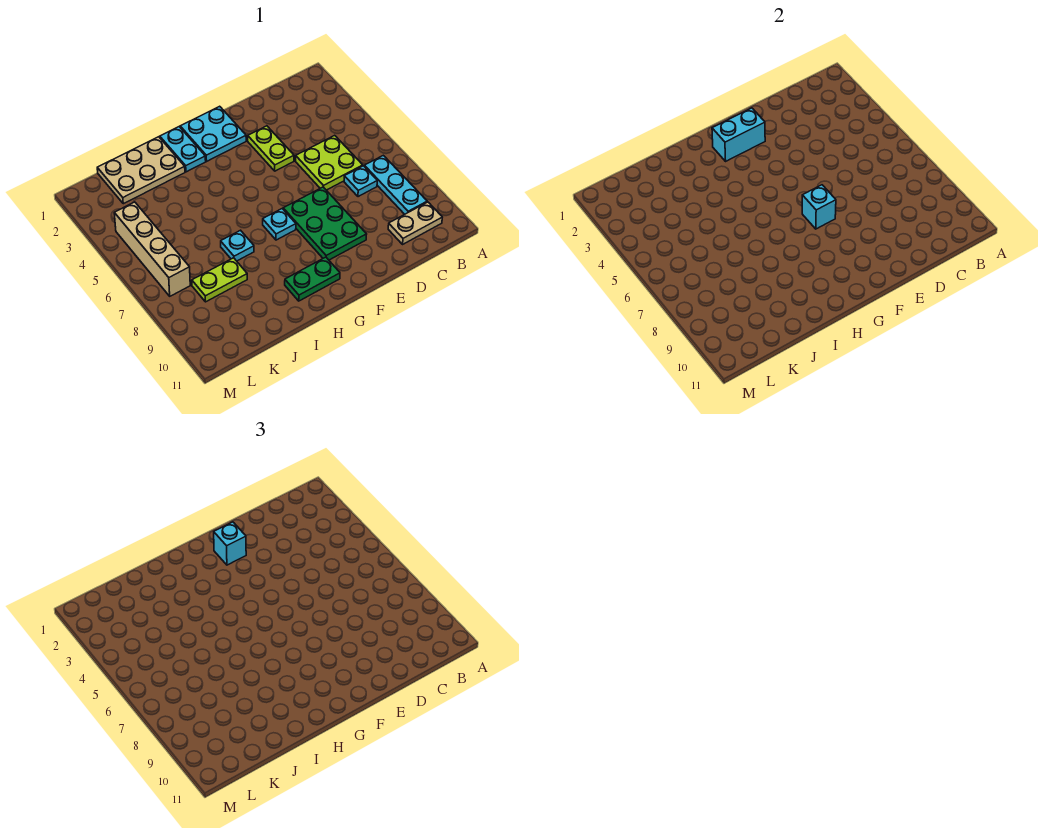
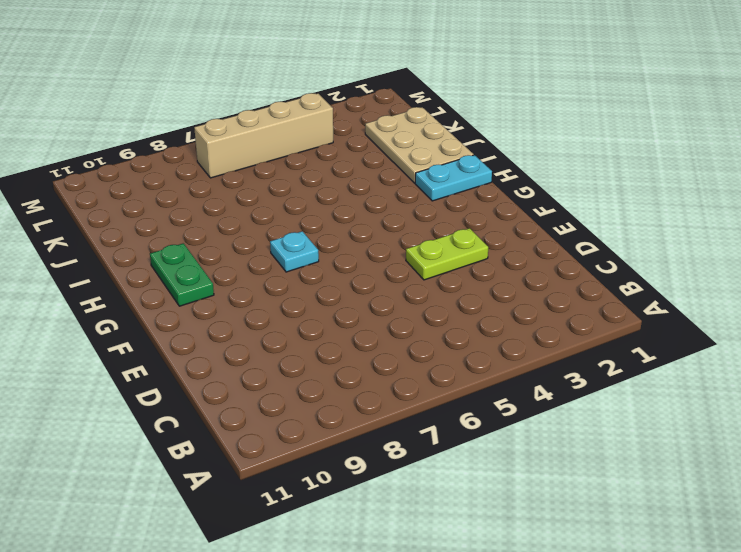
none -> cyan plate B7:B9 level 1
none -> tan plate B10:C10 level 1
none -> lime plate C5:D6 level 1

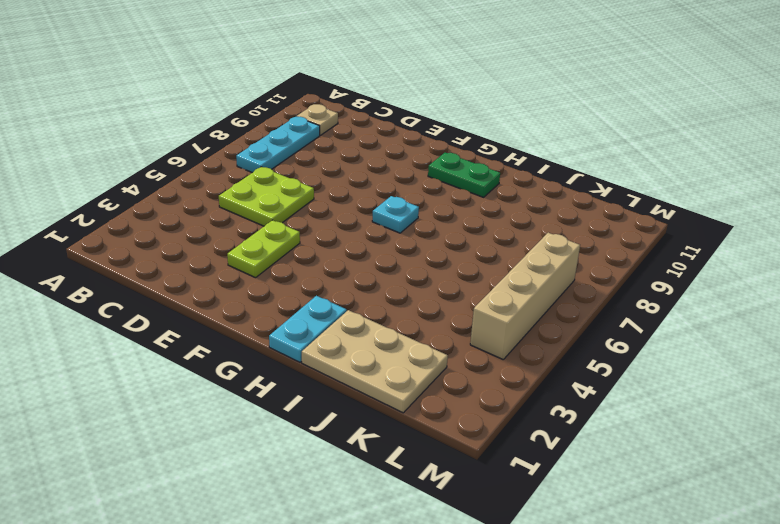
tan plate B10 level 1 -> tan plate B10:C10 level 1
none -> cyan plate C7 level 1
none -> green plate E7:F9 level 1
none -> cyan plate F1:G2 level 1

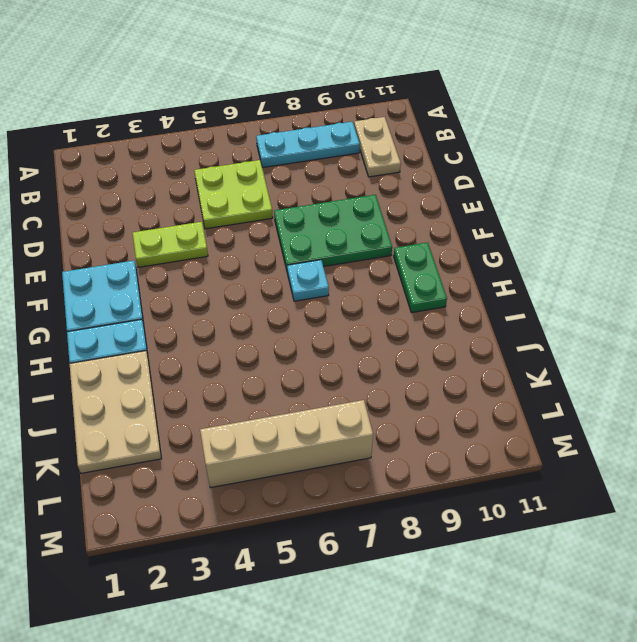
none -> cyan plate C7 level 1
none -> cyan plate I7 level 1
none -> lime plate J8:K8 level 1

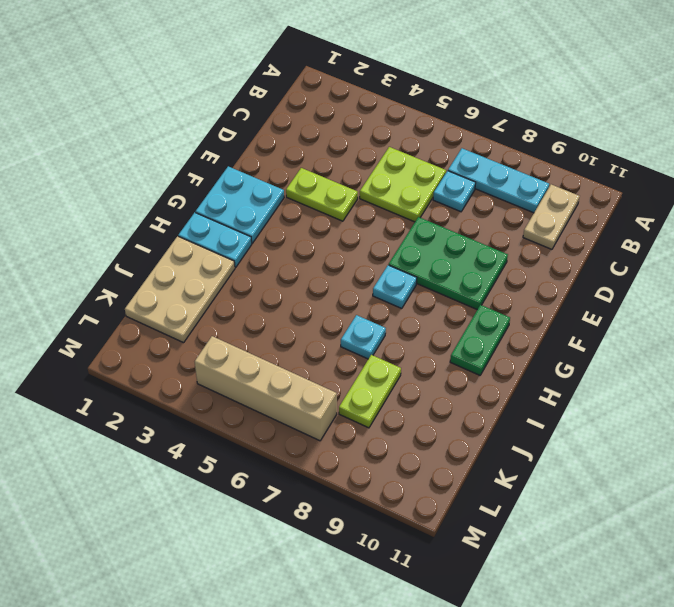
none -> cyan brick F2:G2 level 2
none -> cyan brick F7 level 2
none -> cyan brick F2 level 3

